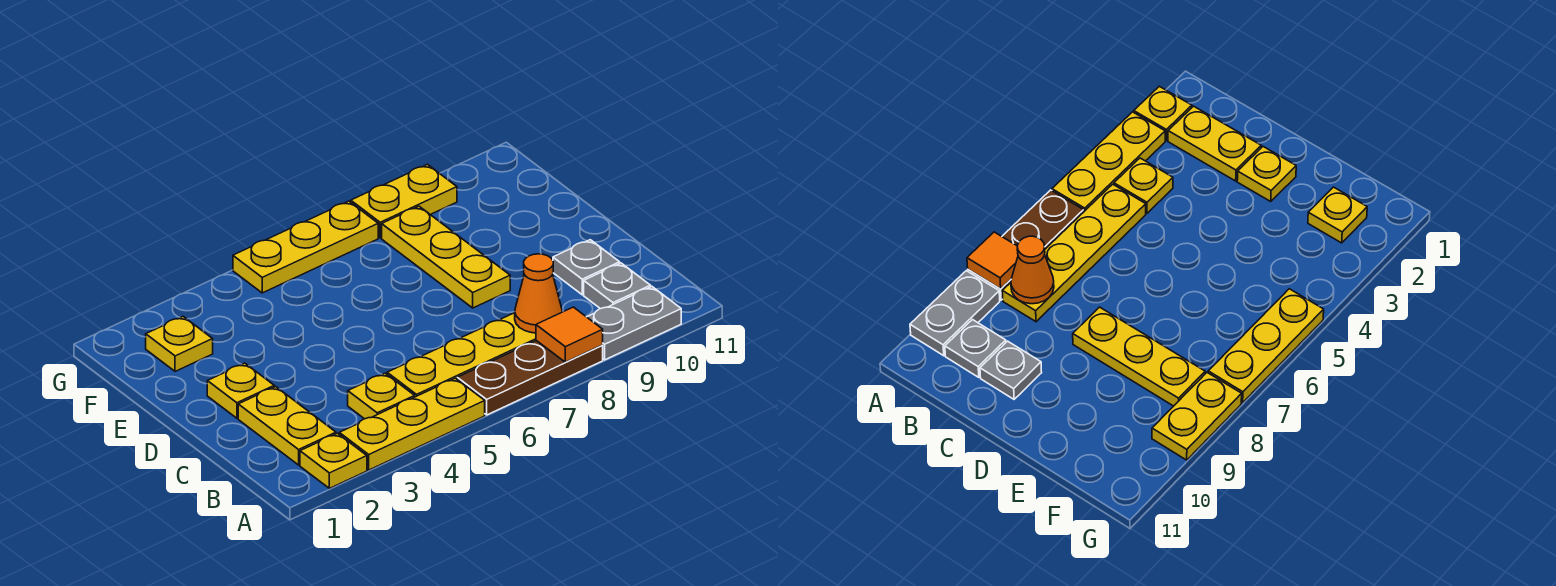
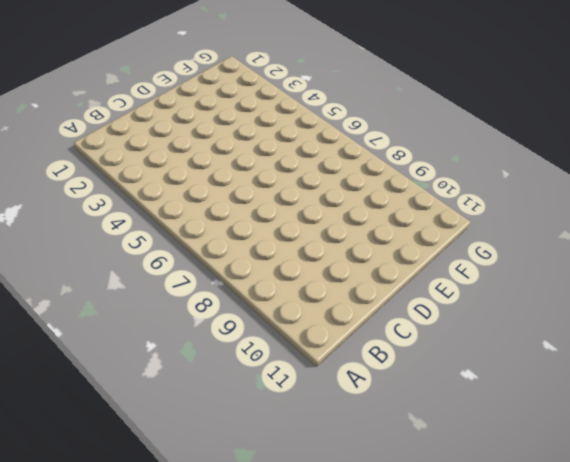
none -> yellow plate A2 level 1
none -> yellow plate A3:A5 level 1
none -> brown plate A6:A8 level 1

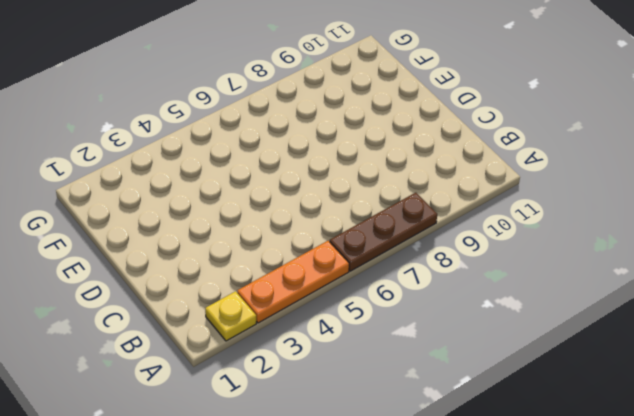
orange plate A3:A5 level 1 -> yellow plate A3:A5 level 1
none -> grey plate A9:A10 level 1
none -> yellow plate B2:C2 level 1
none -> yellow plate B4 level 1

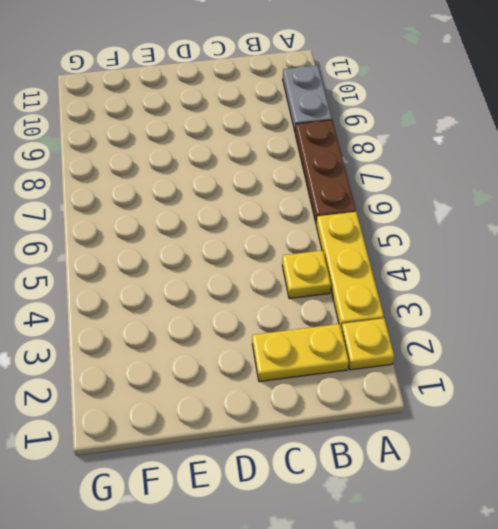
none -> yellow plate B5:B8 level 1
none -> grey plate B10 level 1
none -> grey plate C10 level 1

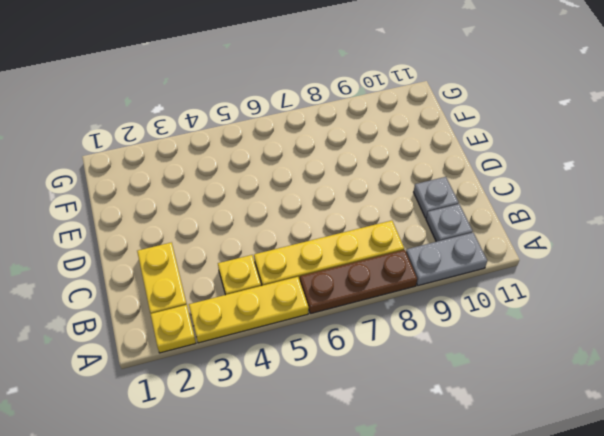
none -> yellow plate D2 level 1
none -> yellow plate D8:F8 level 1
none -> yellow plate F2 level 1

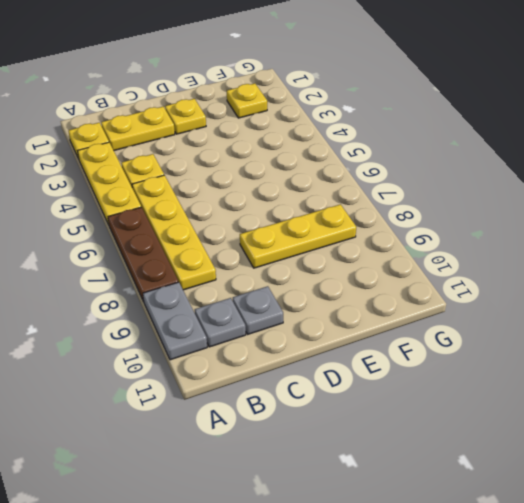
none -> yellow plate G5:G7 level 1
none -> yellow plate G8:G9 level 1
none -> orange tile A8 level 2

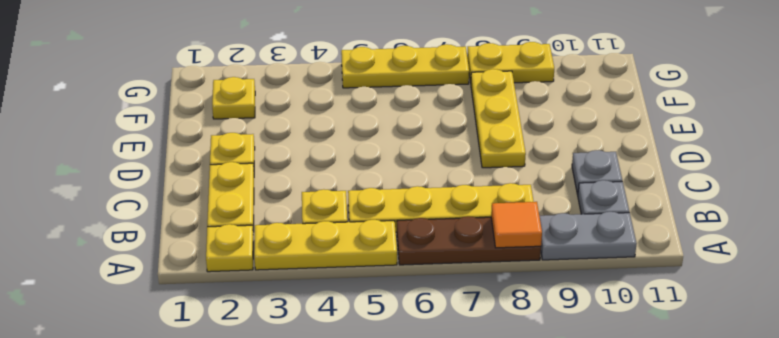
none -> orange cone B8 level 2

